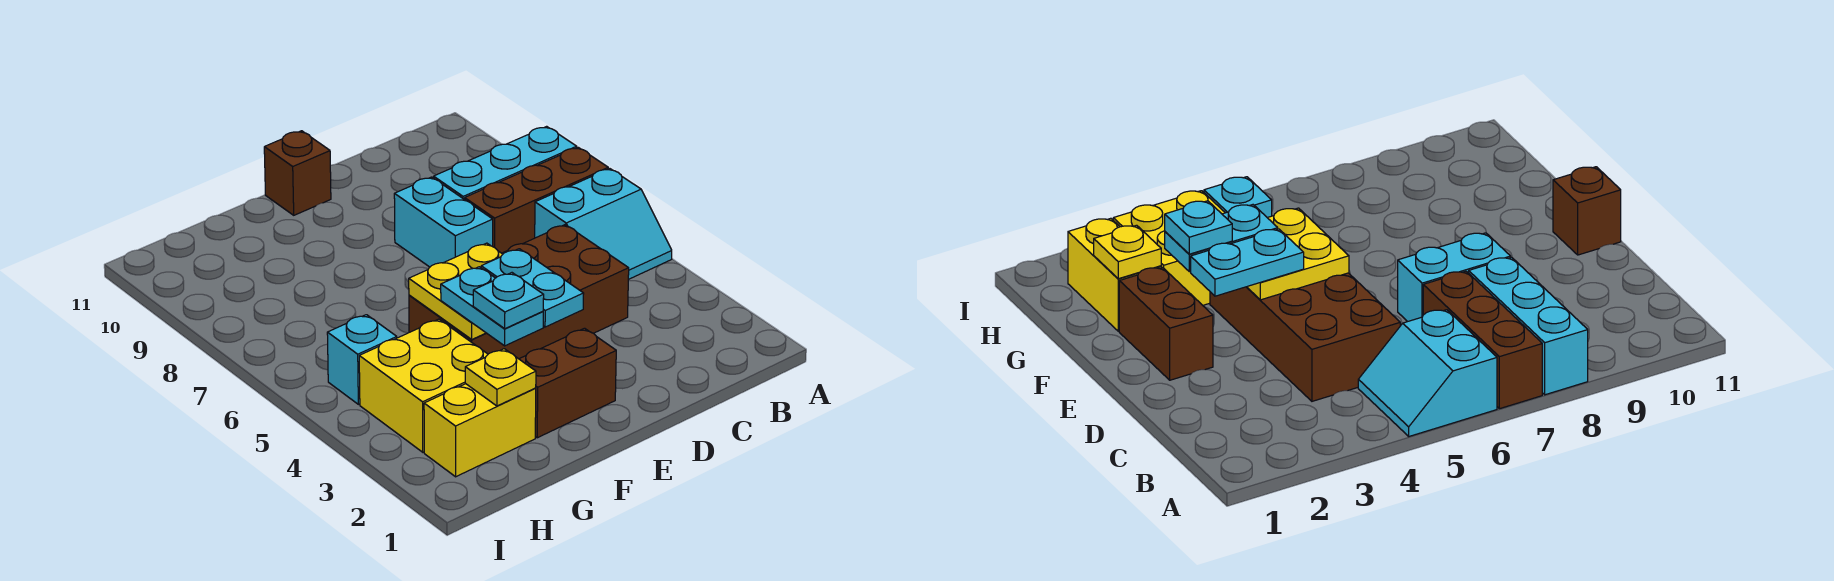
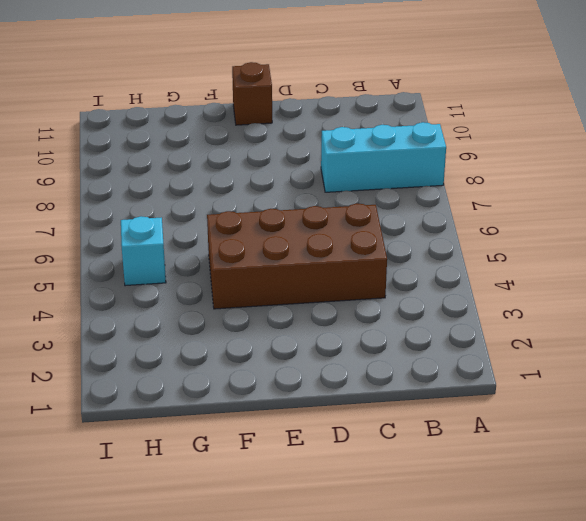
none -> cyan slope A5:B6 level 1 top 6
none -> brown brick A7:C7 level 1
none -> cyan brick D7:D8 level 1

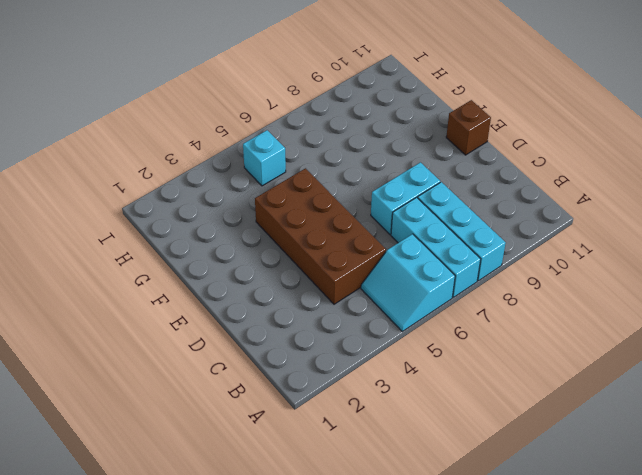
cyan brick A7:C7 level 1 -> brown brick A7:C7 level 1
none -> brown brick E2:F2 level 1
none -> yellow brick G2:H2 level 1
none -> yellow brick G3:H4 level 1

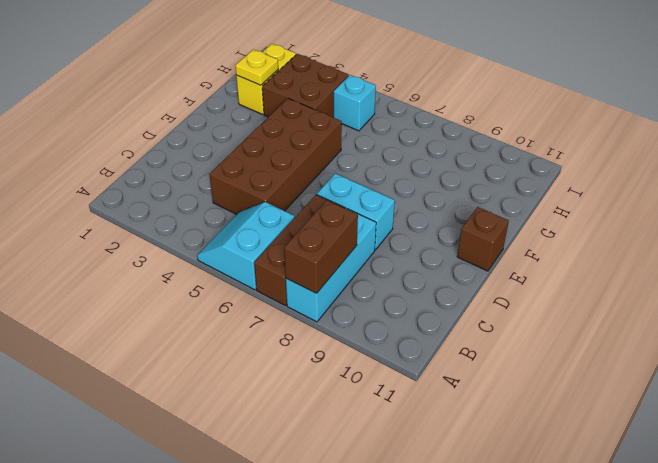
brown brick A8:B8 level 2 -> brown brick E2:F2 level 1
brown brick G3:H4 level 1 -> yellow brick G3:H4 level 1
none -> yellow plate E4:F5 level 2
none -> cyan plate E3:E4 level 3
none -> cyan plate F3:F4 level 3

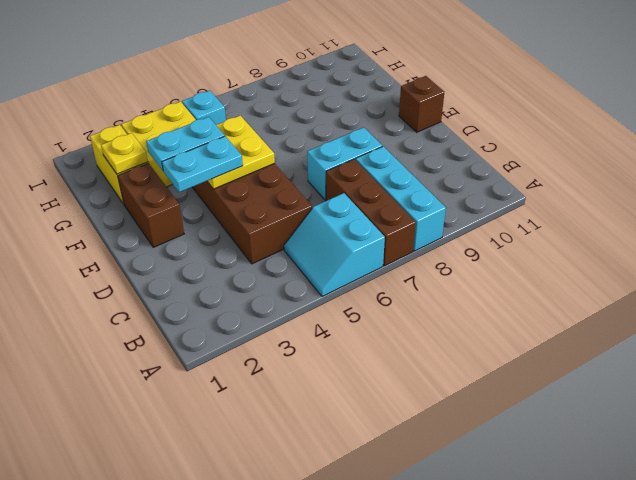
none -> cyan plate F3 level 4

